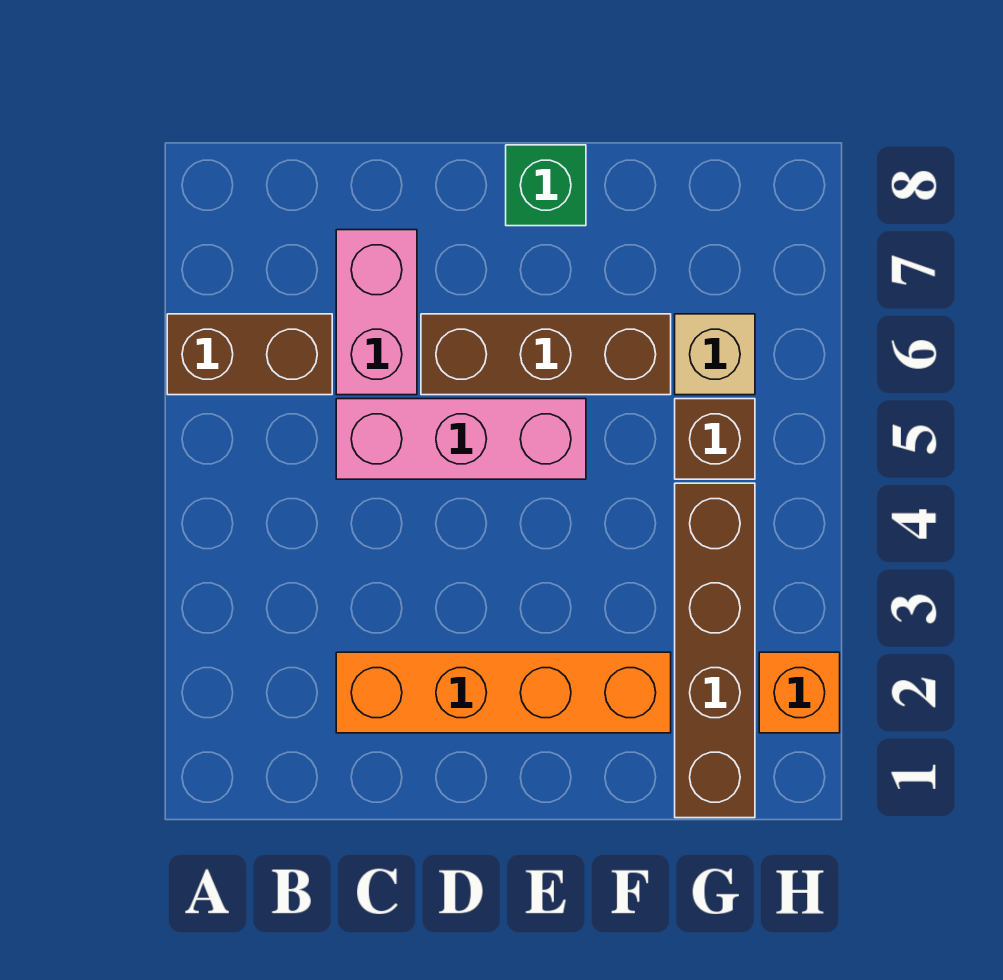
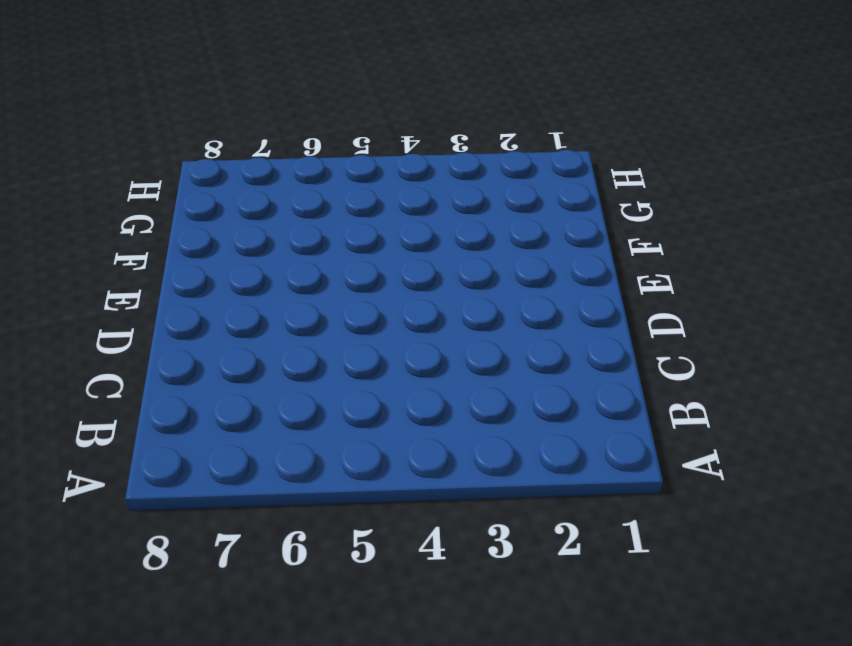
none -> brown brick A6:B6 level 1
none -> orange brick C2:F2 level 1

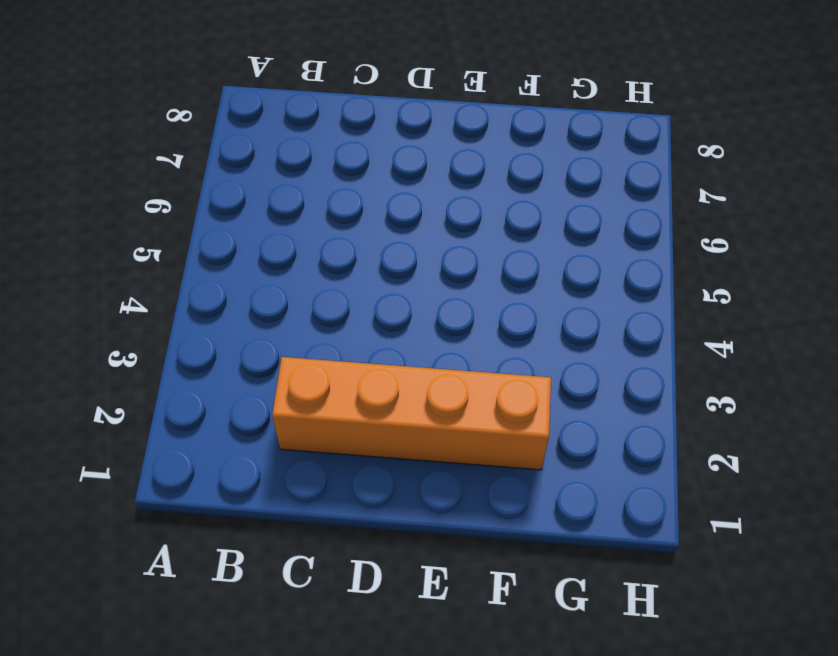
none -> brown brick A6:B6 level 1
none -> pink brick C5:E5 level 1

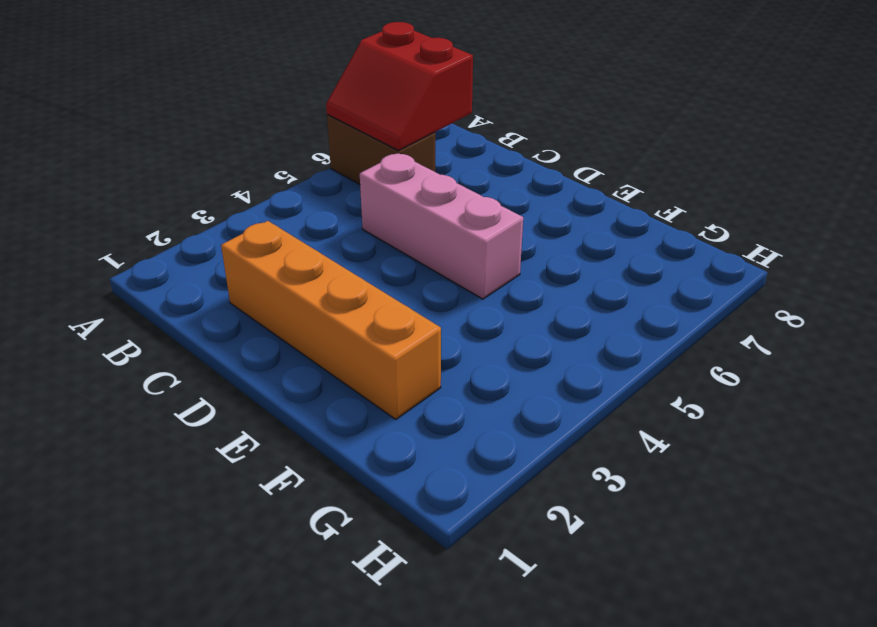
red slope A6:B7 level 2 top 7 -> none
none -> pink brick C6:C7 level 1
none -> brown brick D6:F6 level 1

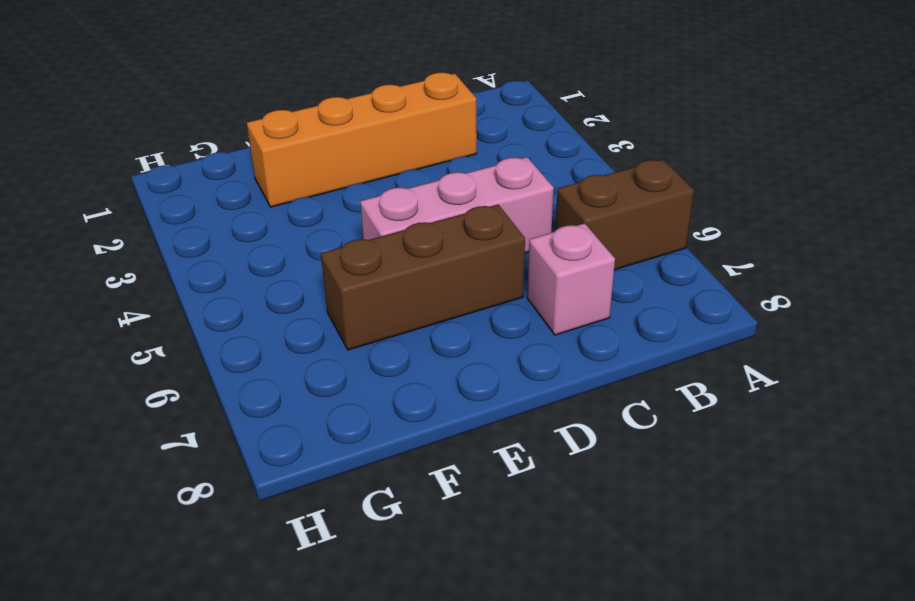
pink brick C7 level 1 -> pink brick C6:C7 level 1
none -> green brick E8 level 1
none -> brown brick G1:G4 level 1

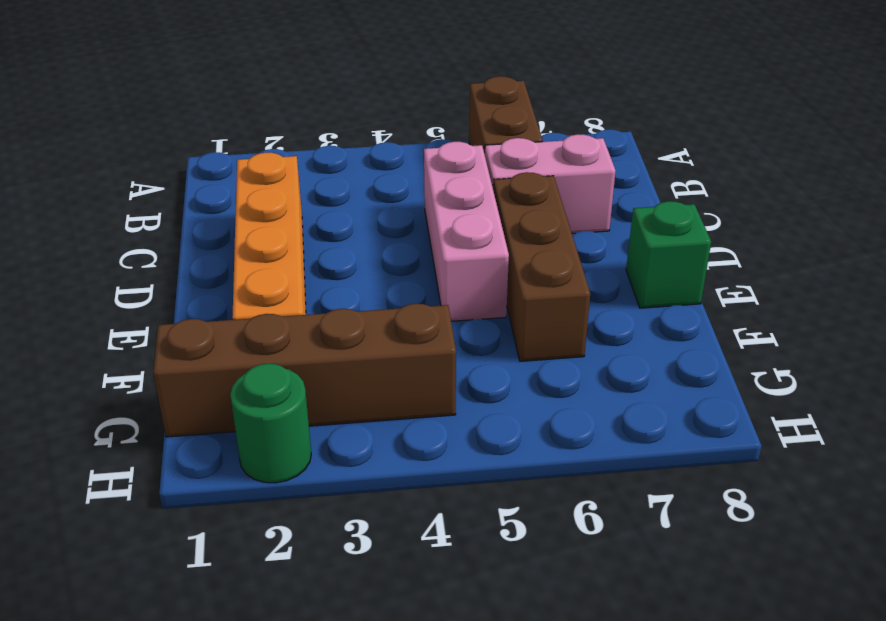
green round brick H2 level 1 -> orange brick H2 level 1
none -> brown brick G5 level 1
none -> tan brick G6 level 1

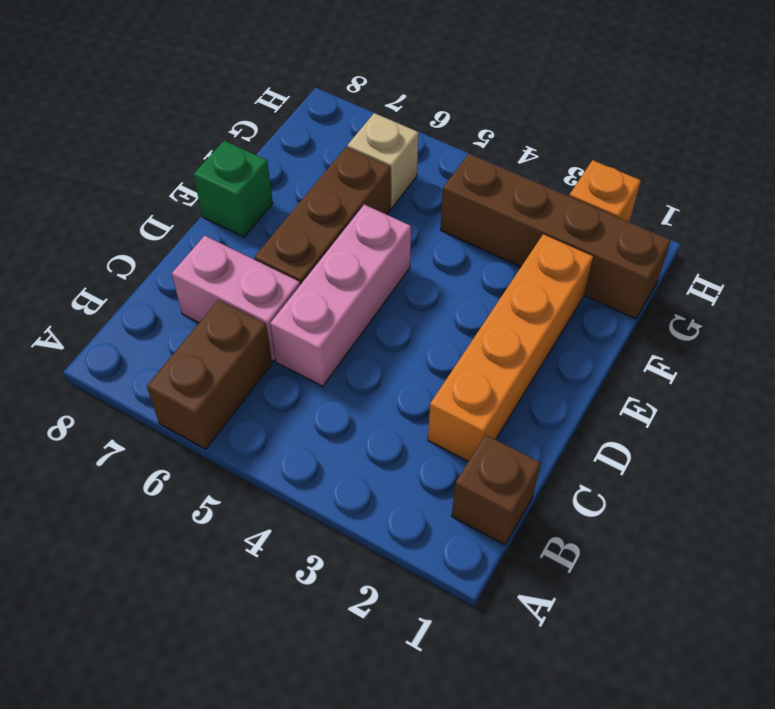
brown brick B1 level 1 -> brown brick G5 level 1

